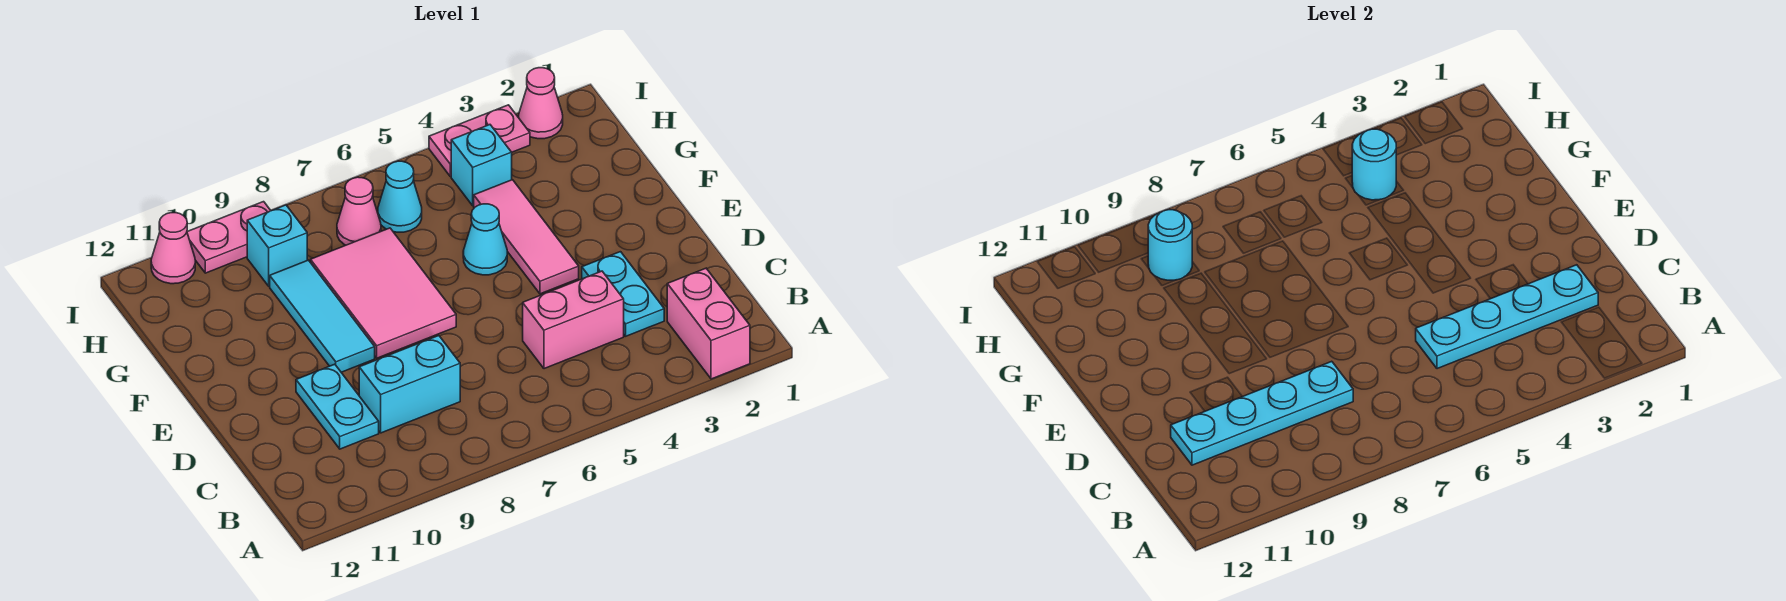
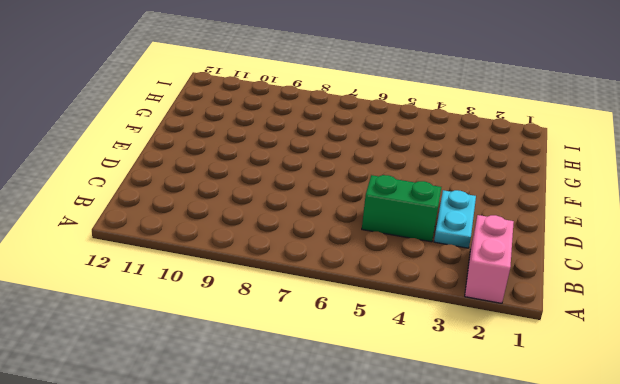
green brick C4:C5 level 1 -> pink brick C4:C5 level 1
none -> cyan brick C8:C9 level 1
none -> cyan plate C10:D10 level 1
none -> pink tile E4:G4 level 1

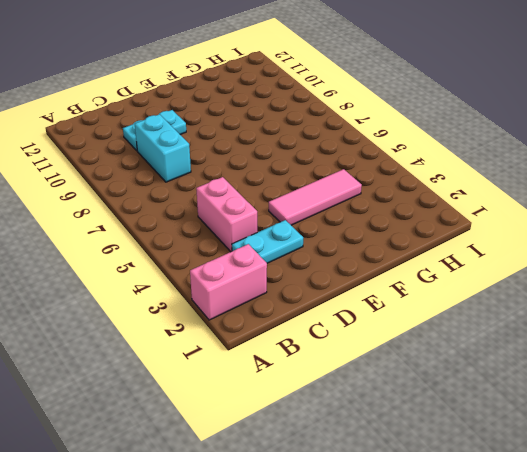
none -> pink tile E7:G8 level 1
none -> cyan tile E9:G9 level 1
none -> cyan cone F5 level 1

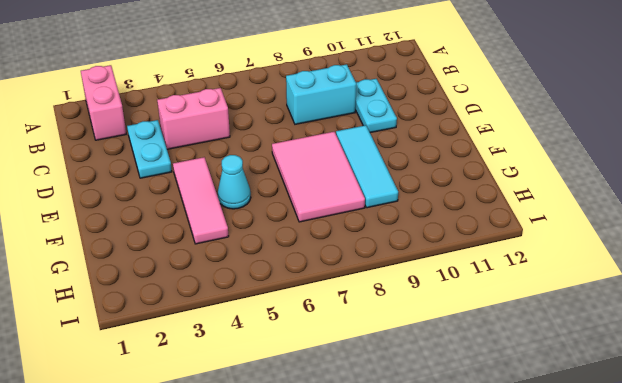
none -> cyan brick H4 level 1
none -> cyan cone H6 level 1
none -> pink cone H7 level 1

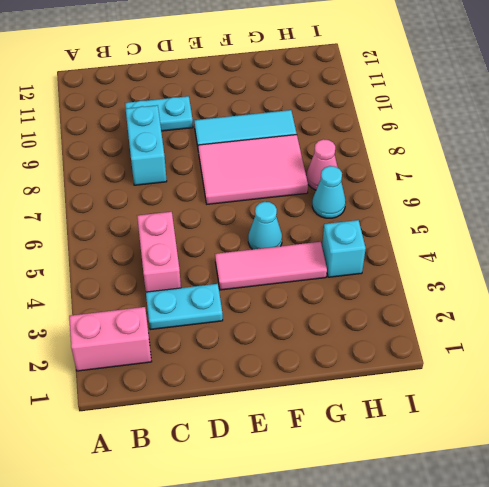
none -> cyan brick H9 level 1
none -> pink cone I2 level 1
none -> pink plate I3:I4 level 1

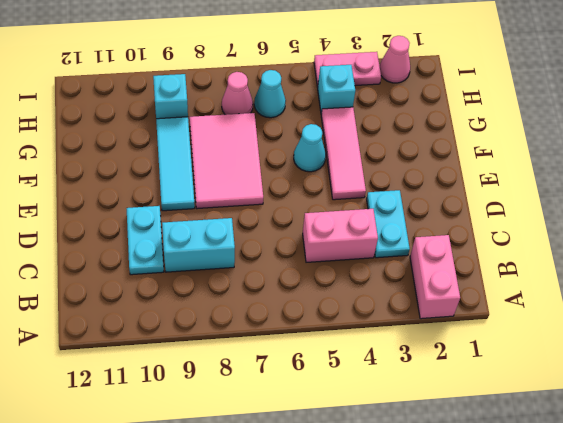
none -> pink plate I9:I10 level 1
none -> pink cone I11 level 1
none -> cyan plate C2:C5 level 2

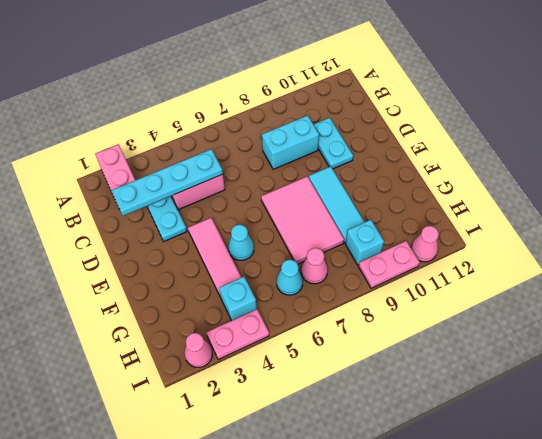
none -> cyan plate C8:C11 level 2
none -> cyan round brick H4 level 2
none -> cyan round brick H9 level 2

